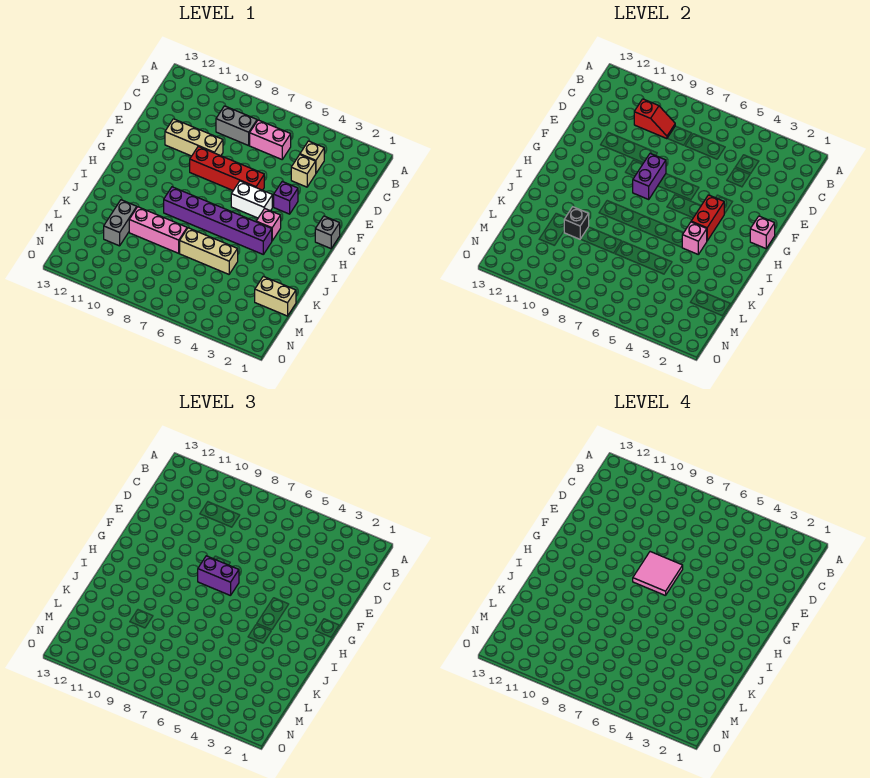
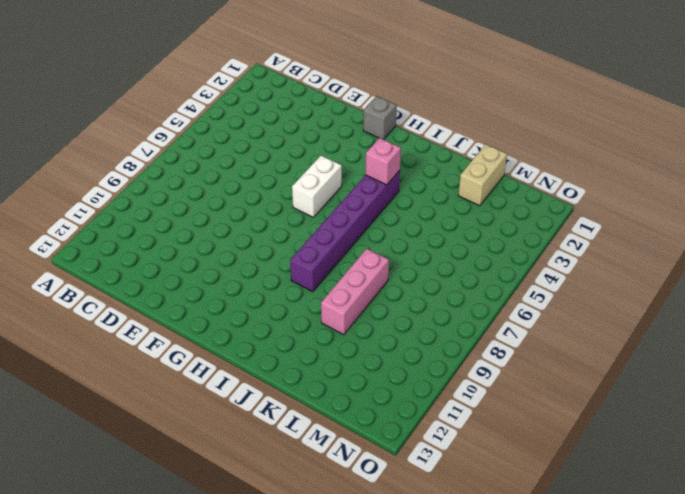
none -> tan brick C4 level 1
none -> pink brick C6:C7 level 1
none -> grey brick C8:C9 level 1

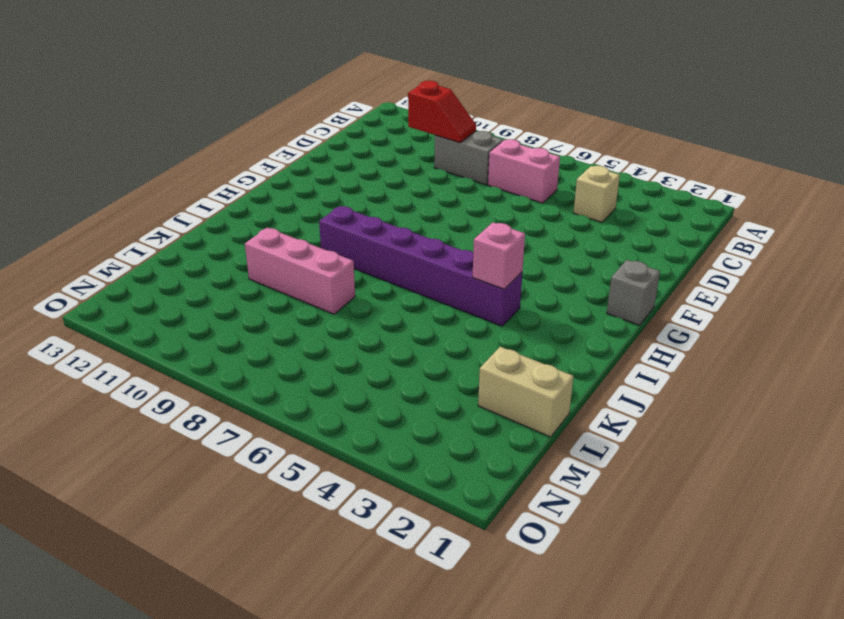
none -> tan brick D4 level 1
none -> tan brick E9:E11 level 1
none -> purple brick F4 level 1

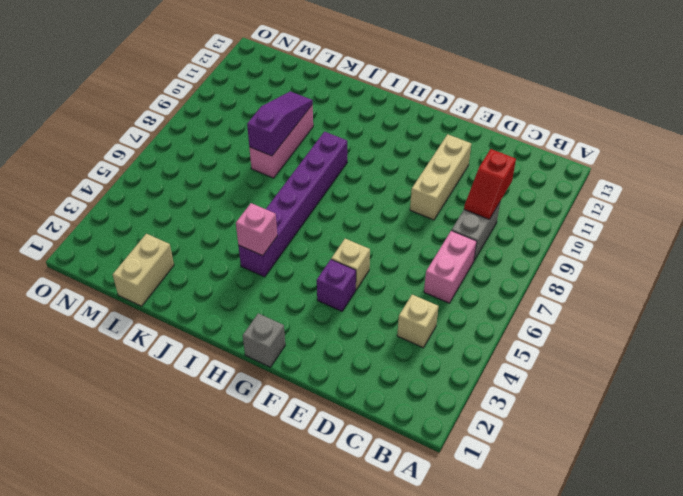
tan brick F5 level 1 -> tan brick D4 level 1
purple slope K8:K10 level 2 top 8 -> black brick K10 level 2
none -> red brick F6:F9 level 1
none -> white brick G5:G6 level 1
none -> pink brick H4 level 1

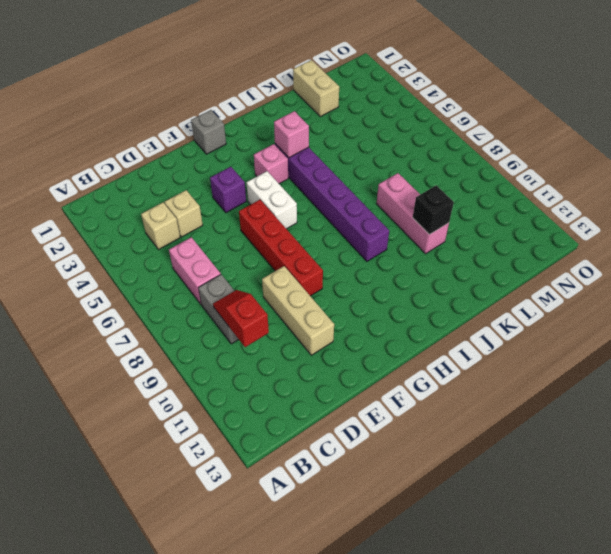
none -> tan brick K5:K7 level 1
none -> grey brick K11:L11 level 1
none -> purple brick F8:G8 level 2

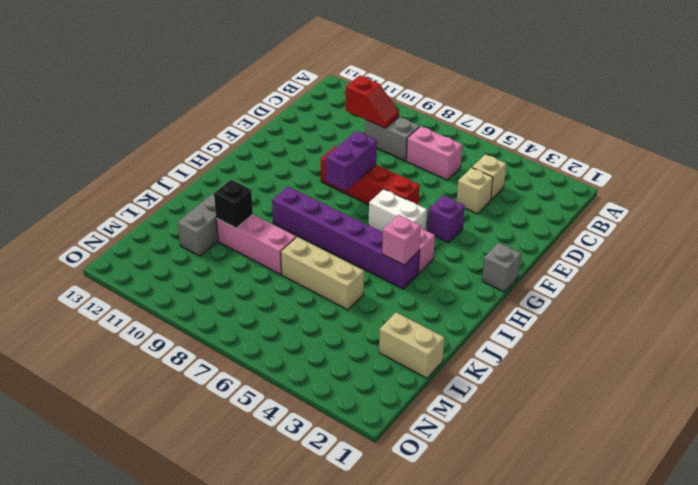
none -> tan brick E9:E11 level 1
none -> pink brick G1 level 2
none -> red brick G4:H4 level 2

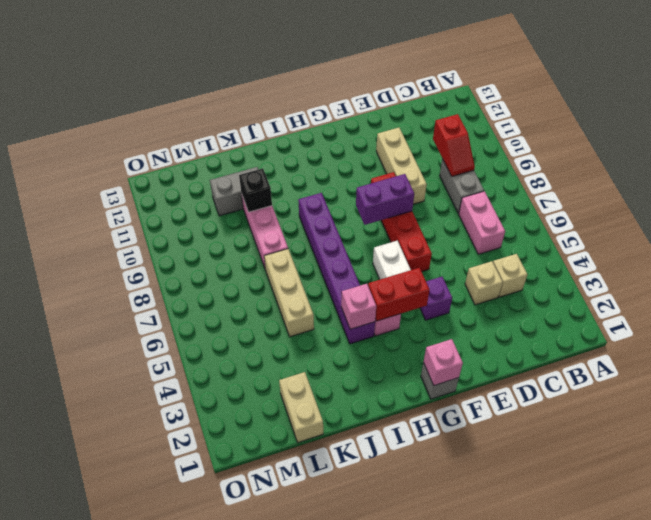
none -> purple brick G7:G8 level 3
none -> pink tile F7:G8 level 4

